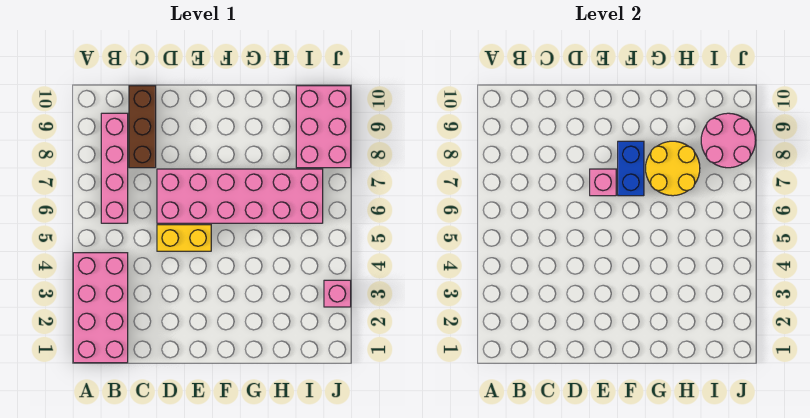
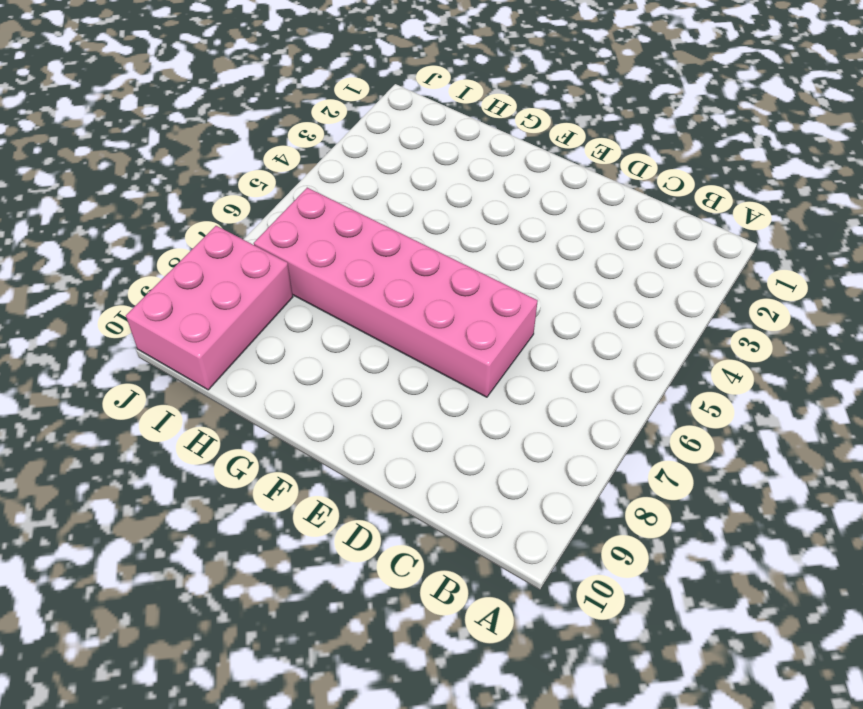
none -> pink brick A1:B4 level 1
none -> pink brick B6:B9 level 1

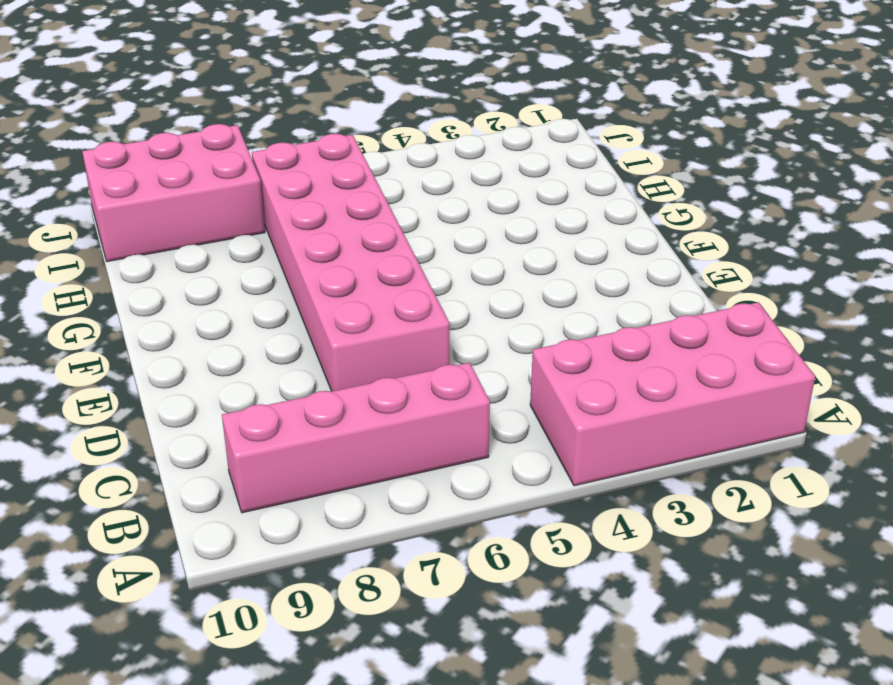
none -> brown brick C8:C10 level 1
none -> yellow brick D5:E5 level 1

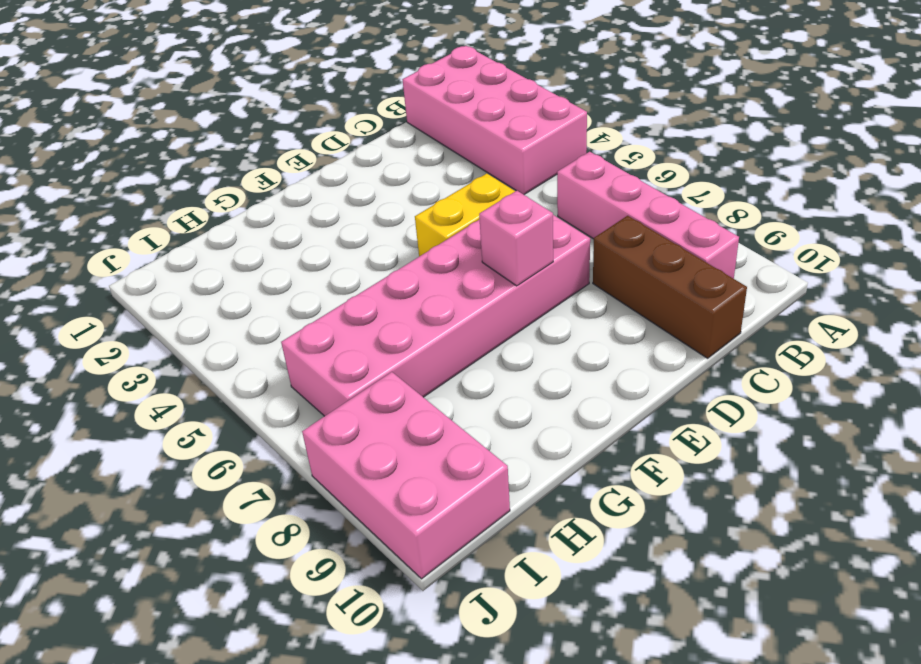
none -> pink brick J3 level 1
none -> blue brick F7:F8 level 2

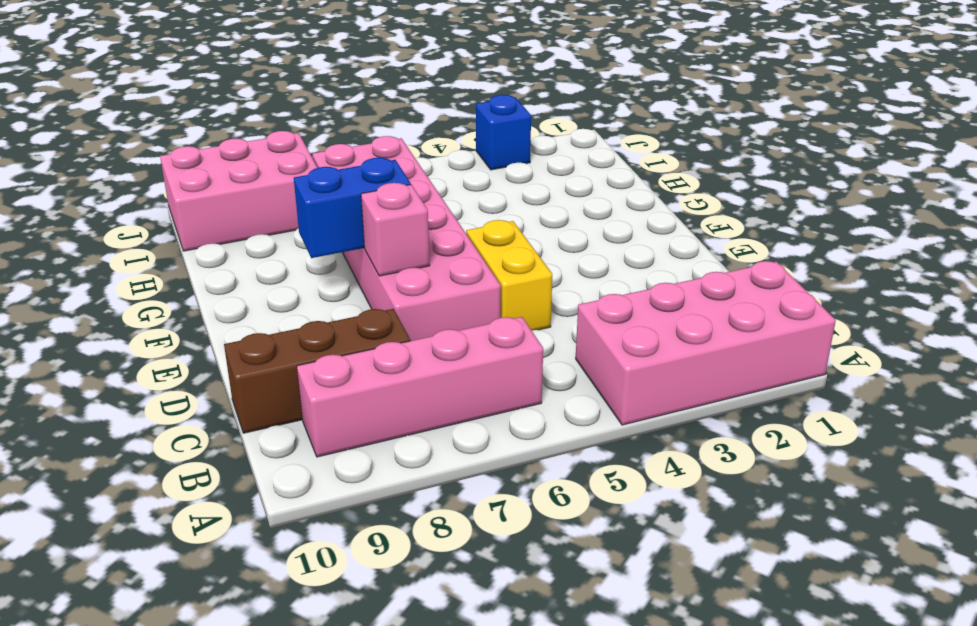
blue brick J3 level 1 -> pink brick J3 level 1
none -> yellow round brick G7:H8 level 2
none -> pink round brick I8:J9 level 2

